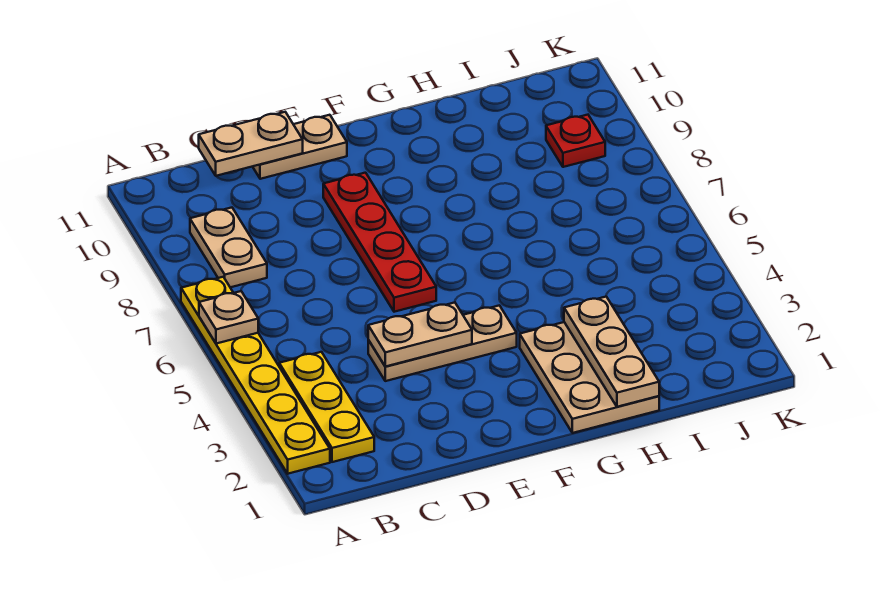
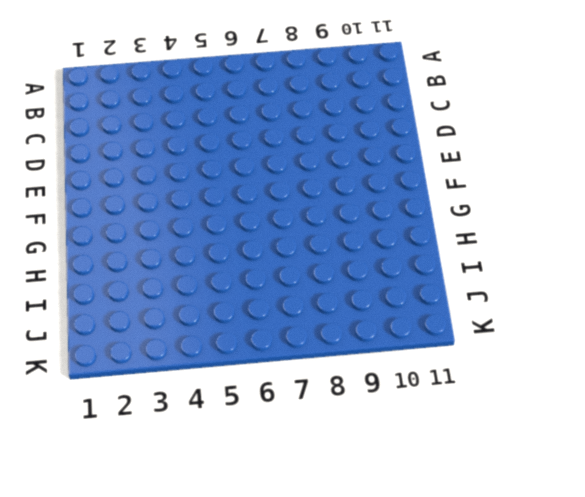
none -> yellow plate A2:A7 level 1
none -> yellow plate B2:B4 level 1
none -> tan plate B8:B9 level 1

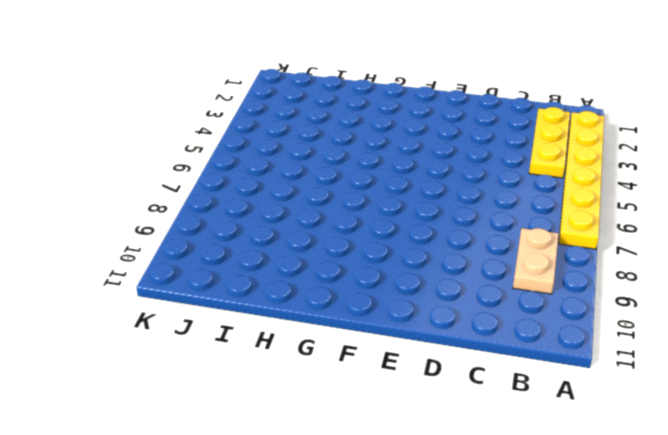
none -> tan plate D4:F4 level 1
none -> tan plate D11:E11 level 1
none -> red plate E6:E9 level 1

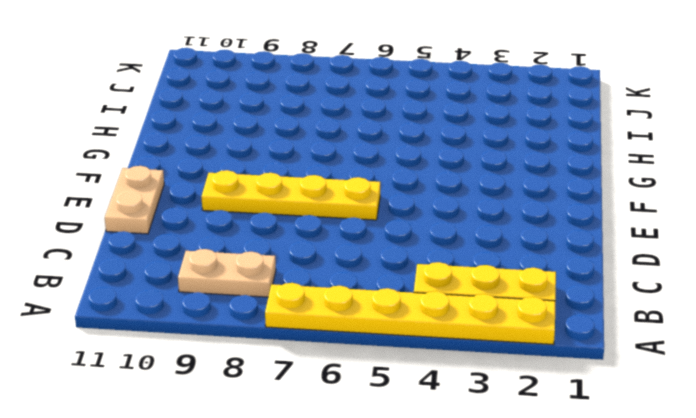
yellow plate E6:E9 level 1 -> red plate E6:E9 level 1
none -> tan plate D4:F4 level 1
none -> tan plate G1:H3 level 1
none -> red plate J9 level 1

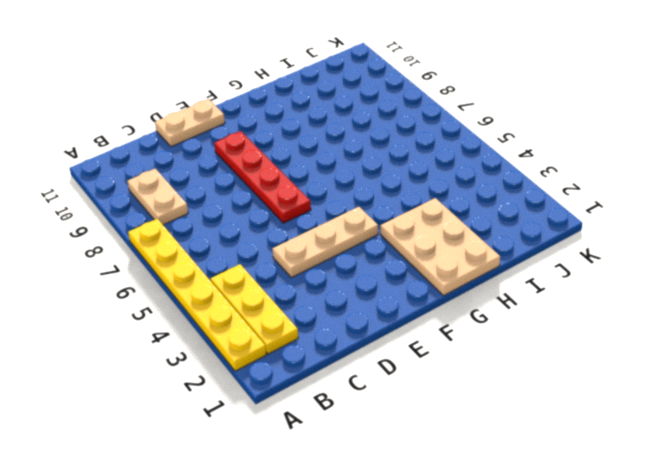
none -> red plate J9 level 1
none -> tan plate A6 level 2
none -> tan plate C11:D11 level 2

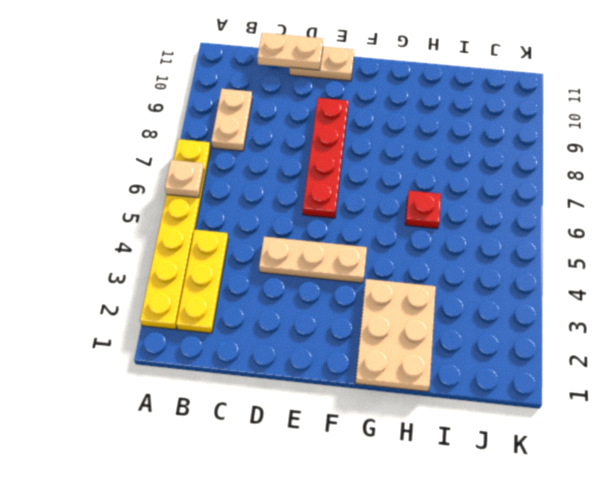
red plate H6 level 1 -> red plate J9 level 1
none -> tan plate D4:E4 level 2
none -> tan plate H1:H3 level 2

